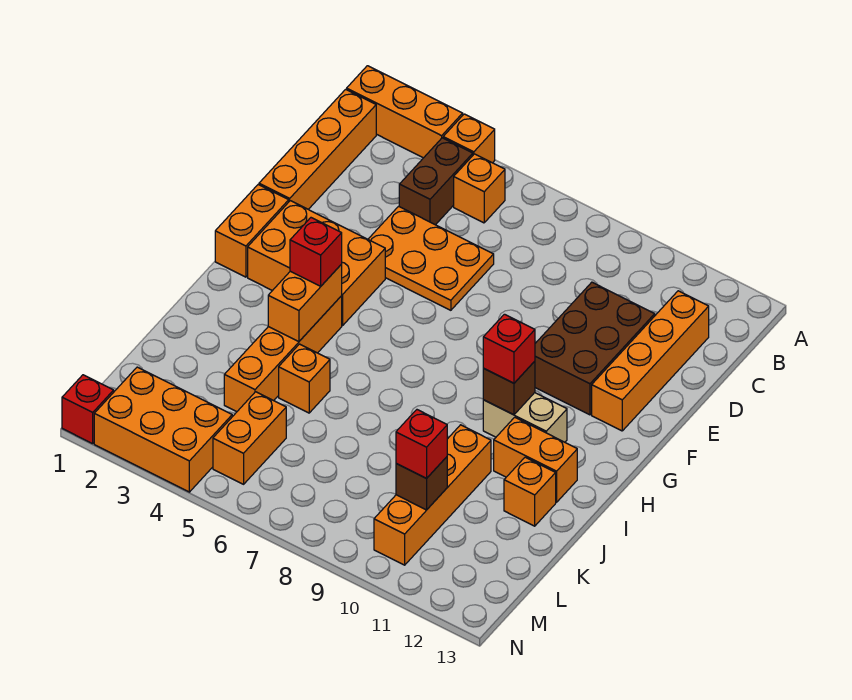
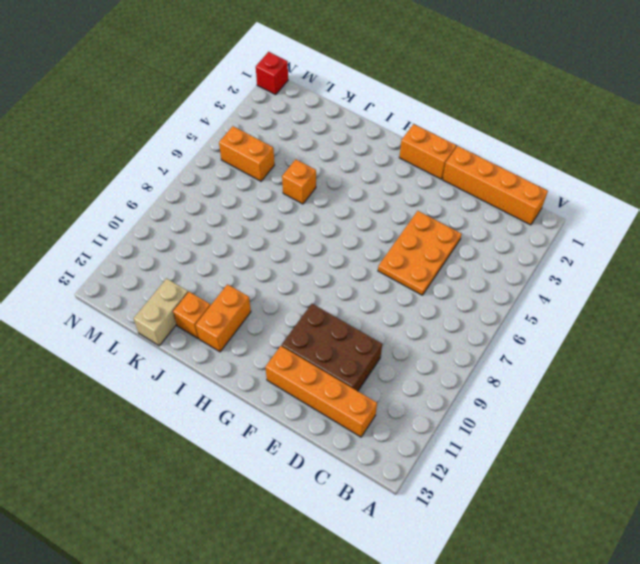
tan brick K12:K13 level 1 -> tan brick H10:H11 level 1
none -> orange brick A1:A3 level 1
none -> orange brick A4 level 1
none -> brown brick B4:C4 level 1

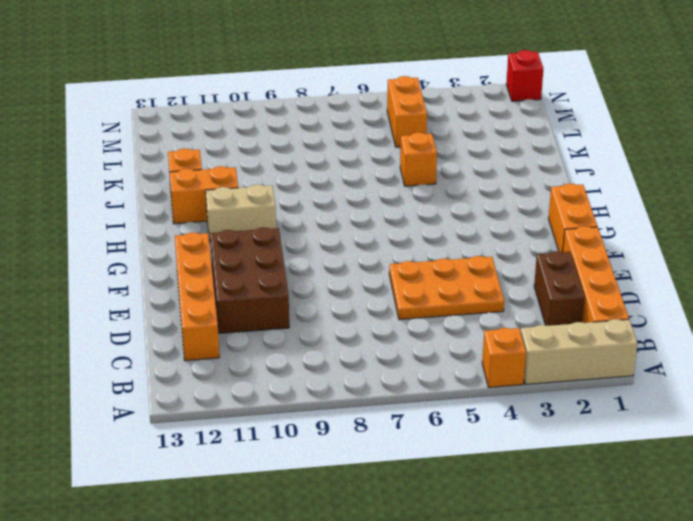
tan brick A1:A3 level 1 -> orange brick A1:A3 level 1
brown brick C2:D2 level 1 -> brown brick B4:C4 level 1
none -> orange brick B5 level 1
none -> orange brick F2:G4 level 1
none -> orange brick H4:K4 level 1

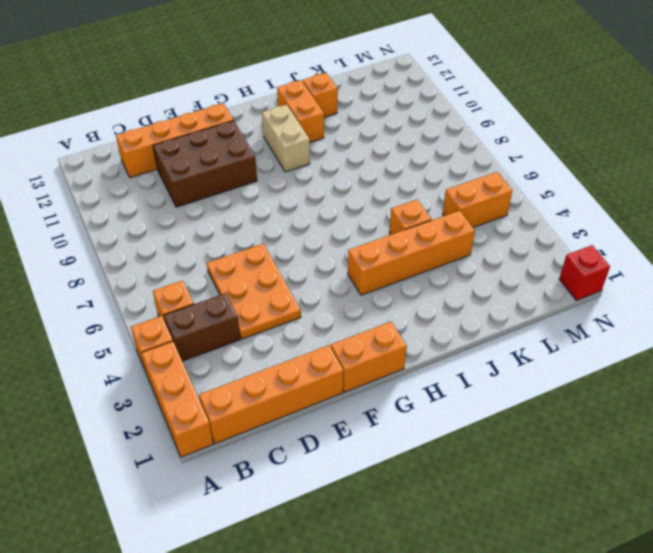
none -> orange brick F2:G4 level 1
none -> orange brick J10:M10 level 1
none -> orange brick M2:N4 level 1

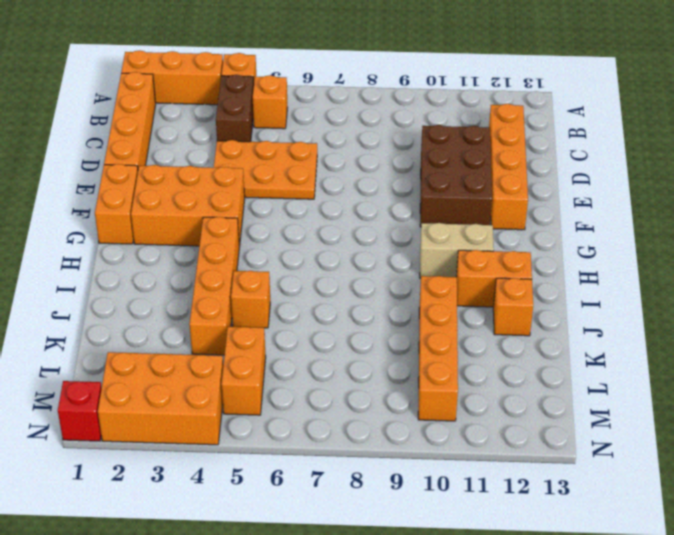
none -> orange brick H4:I4 level 2
none -> brown brick H10 level 2
none -> brown brick L10 level 2

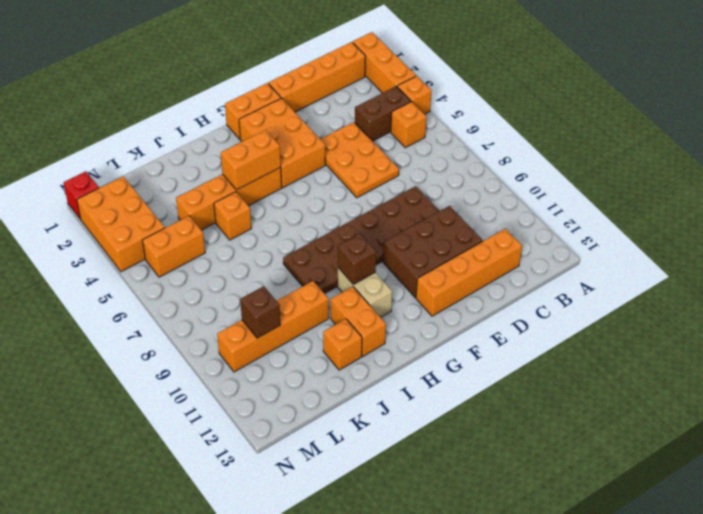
brown plate D8:I9 level 1 -> none
none -> red brick H4 level 3
none -> red brick H10 level 3
none -> red brick L10 level 3

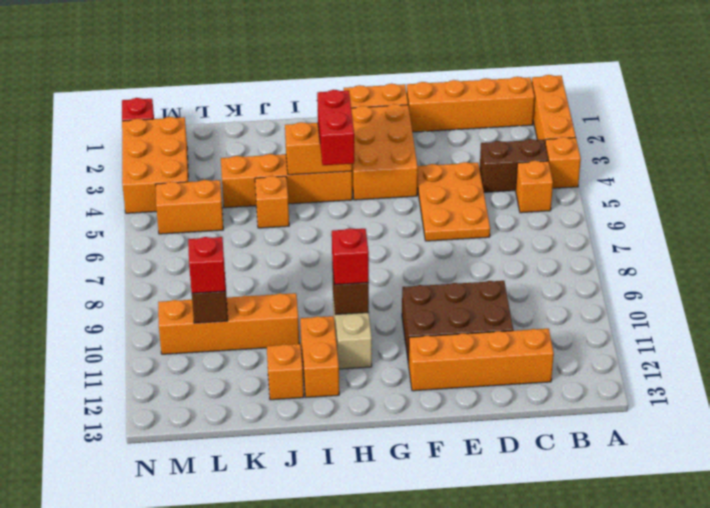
red brick H4:H5 level 3 -> red brick H4 level 3

